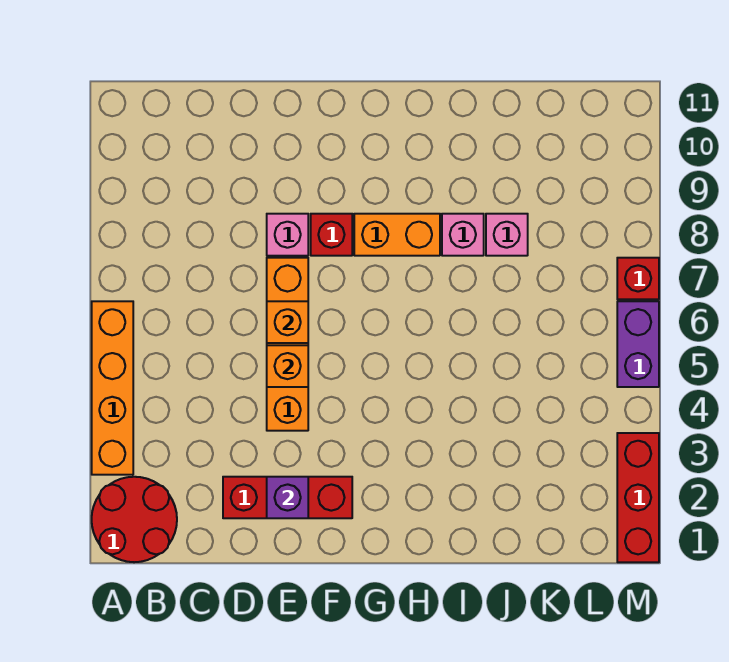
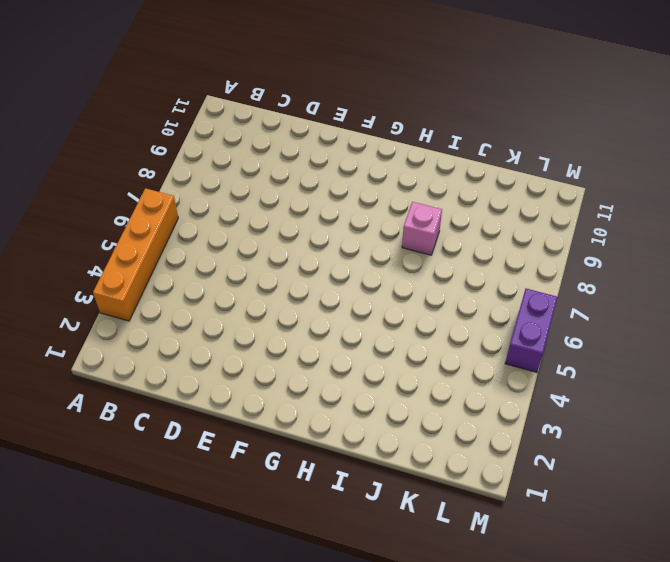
none -> red round brick A1:B2 level 1
none -> red brick D2:F2 level 1
none -> orange brick E4:E7 level 1

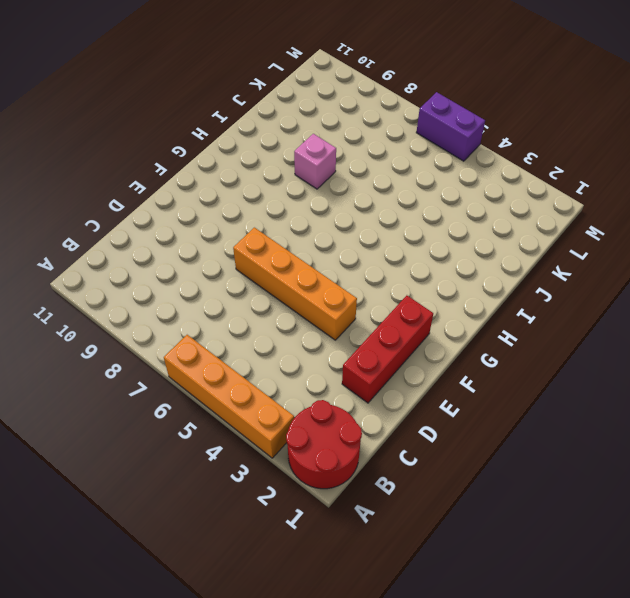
none -> pink brick E8 level 1
none -> red brick F8 level 1
none -> orange brick G8:H8 level 1

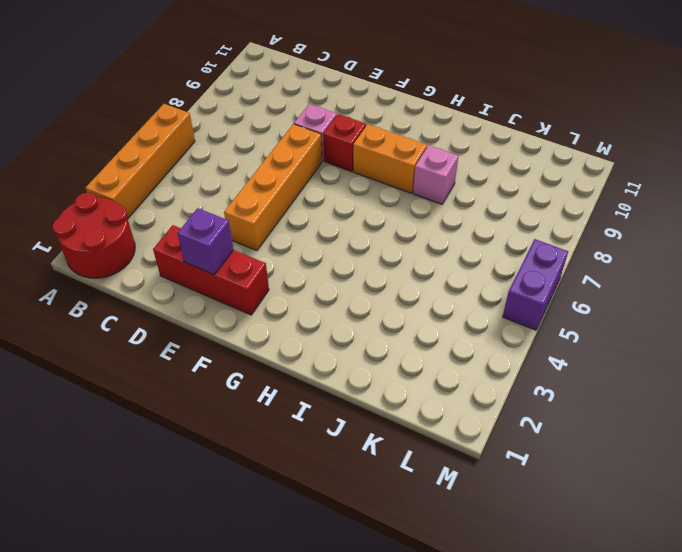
none -> pink brick J8 level 1
none -> red brick M1:M3 level 1
none -> red brick M7 level 1

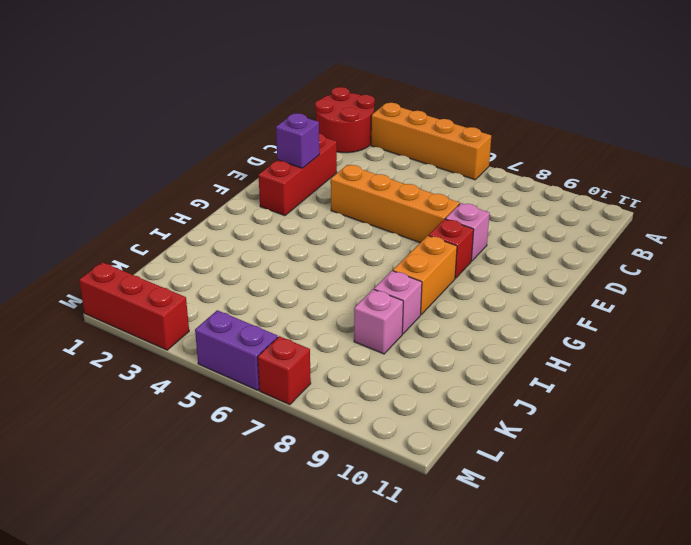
none -> orange brick E5 level 2
none -> orange brick E6 level 2

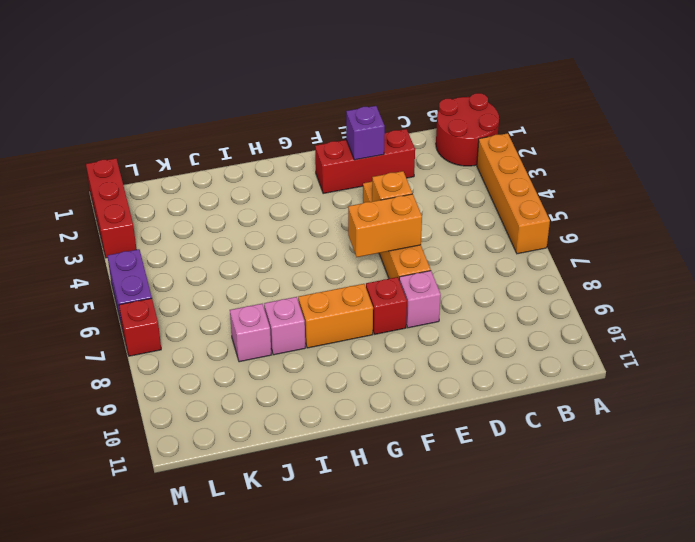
orange brick E6:F6 level 2 -> orange brick E6 level 2

